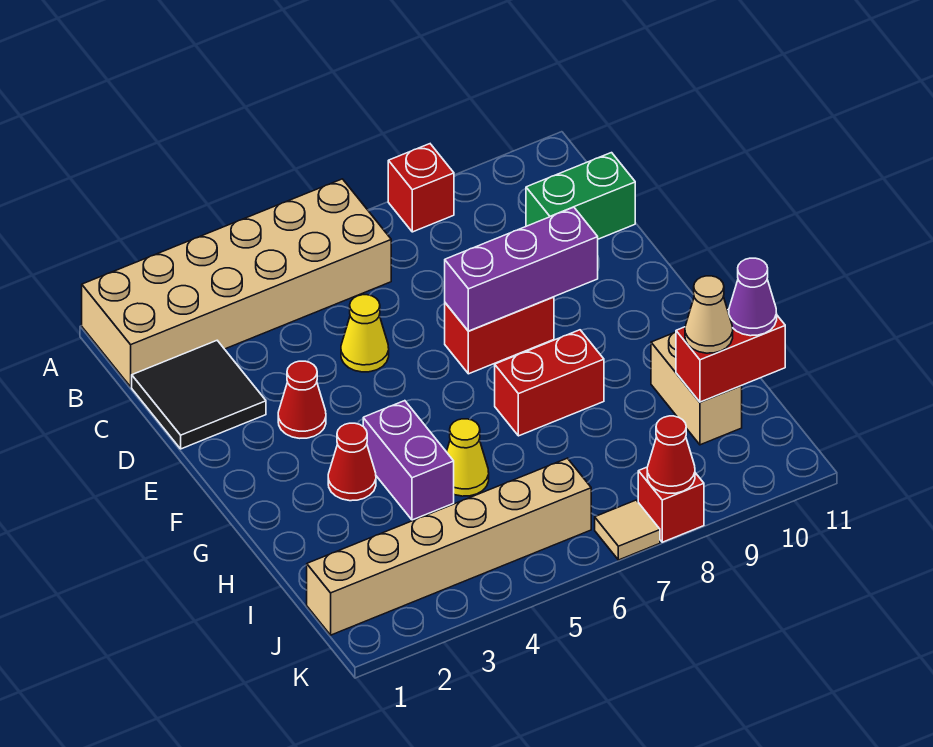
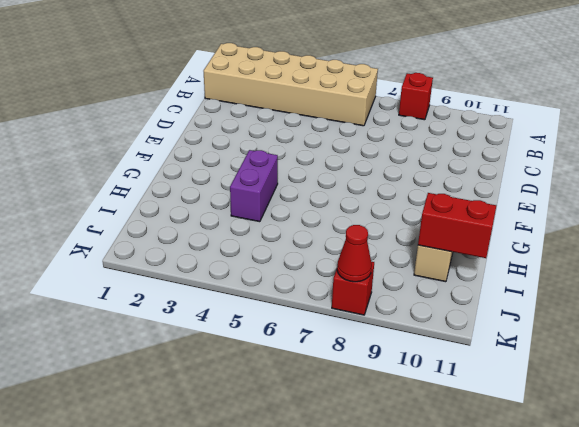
none -> black tile C1:D2 level 1
none -> green brick C10:C11 level 1
none -> yellow cone D5 level 1

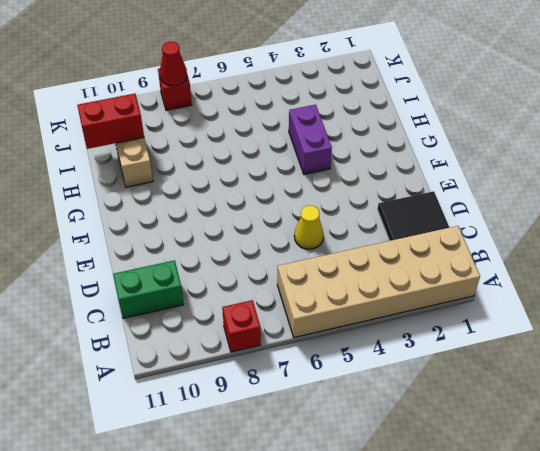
none -> red cone E3 level 1
none -> red brick E7:E8 level 1
none -> red cone G3 level 1

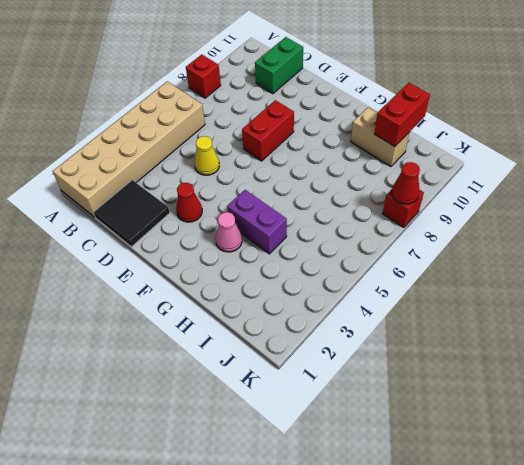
pink cone G3 level 1 -> red cone G3 level 1
none -> red brick G7:G8 level 1
none -> yellow cone H5 level 1
none -> tan brick J1:J6 level 1

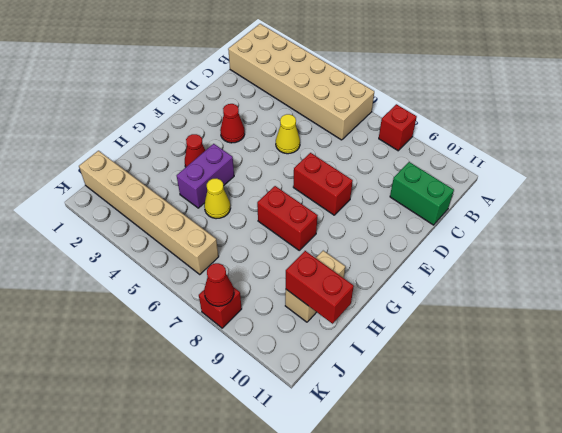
none -> black tile C1:D2 level 1
none -> tan tile K7 level 1
none -> purple brick E7:E9 level 2

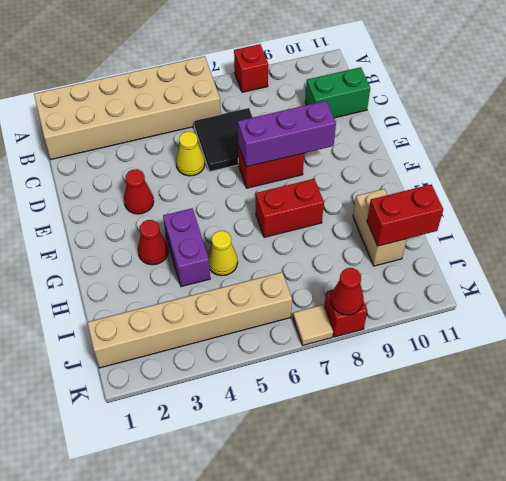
black tile C6:D7 level 1 -> black tile C1:D2 level 1
none -> tan cone I10 level 3
none -> purple cone I11 level 3

